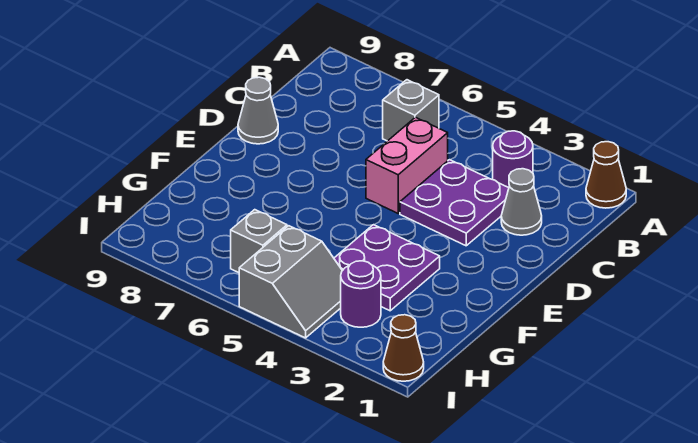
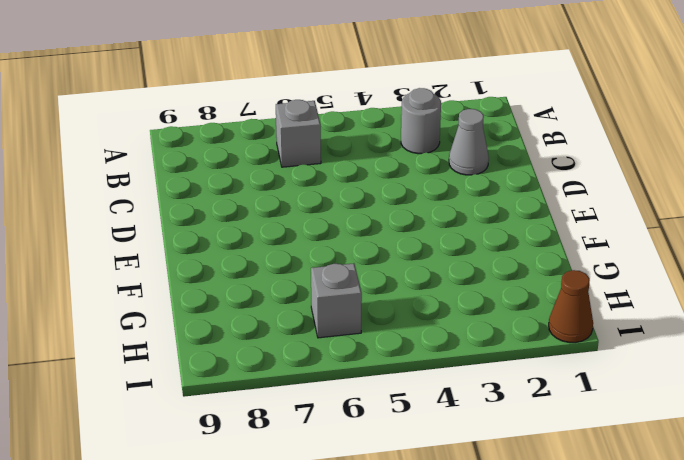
grey round brick B3 level 1 -> purple round brick B3 level 1
none -> brown cone A1 level 1
none -> purple plate C3:D4 level 1
none -> pink brick C5:D5 level 1

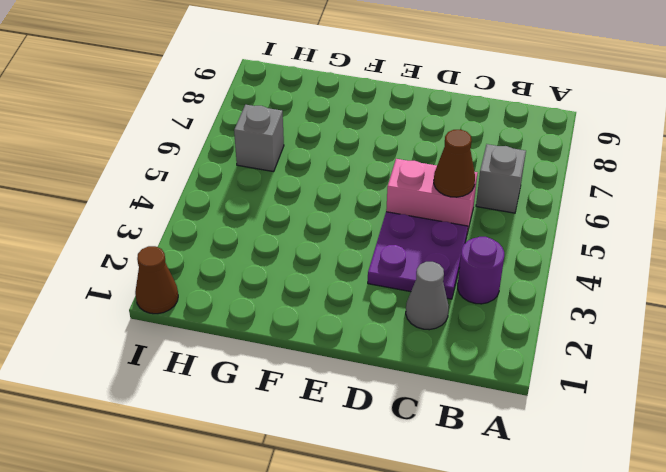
brown cone C5 level 2 -> brown cone A1 level 1
none -> grey cone D9 level 1
none -> purple plate F3:G4 level 1
none -> purple round brick H3 level 1

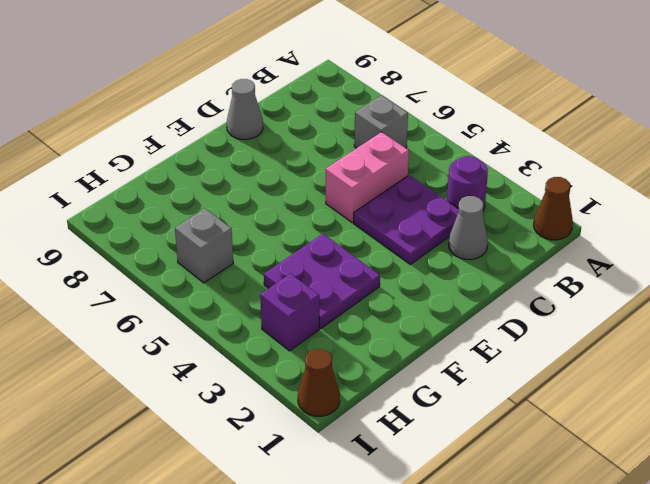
purple brick H3 level 1 -> purple round brick H3 level 1
none -> grey slope H4:I5 level 1 top 5

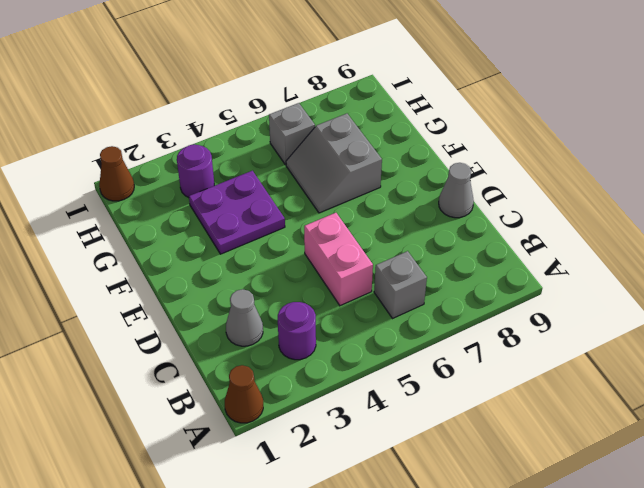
grey slope F6:G7 level 1 top 7 -> grey slope H4:I5 level 1 top 5
none -> purple plate C3:D4 level 1

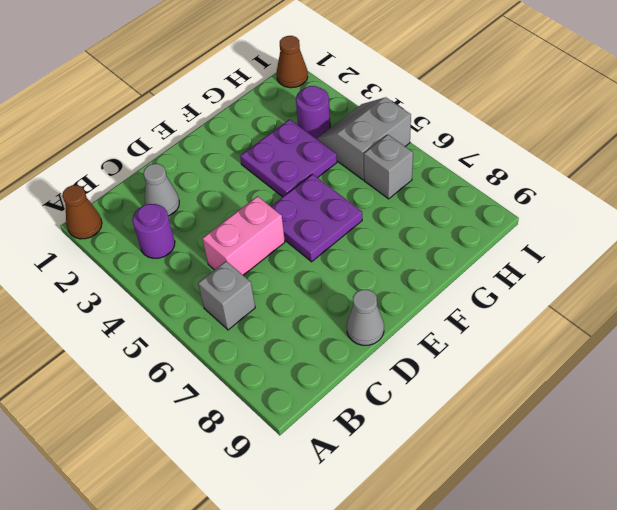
purple plate E5:F6 level 1 -> purple plate C3:D4 level 1

